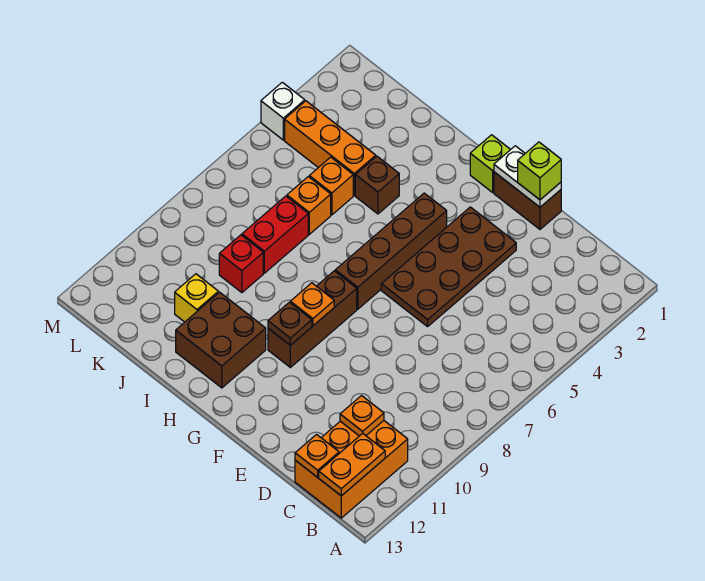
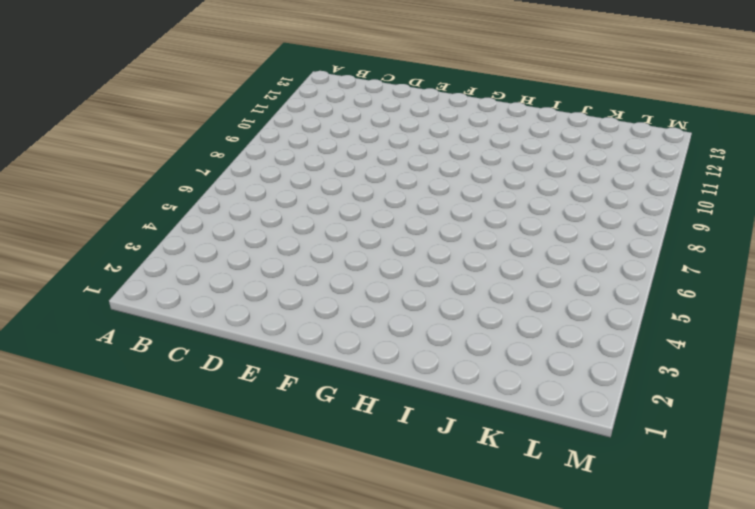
none -> orange brick B11:C13 level 1
none -> brown brick E1:F1 level 1
none -> brown plate E3:F6 level 1

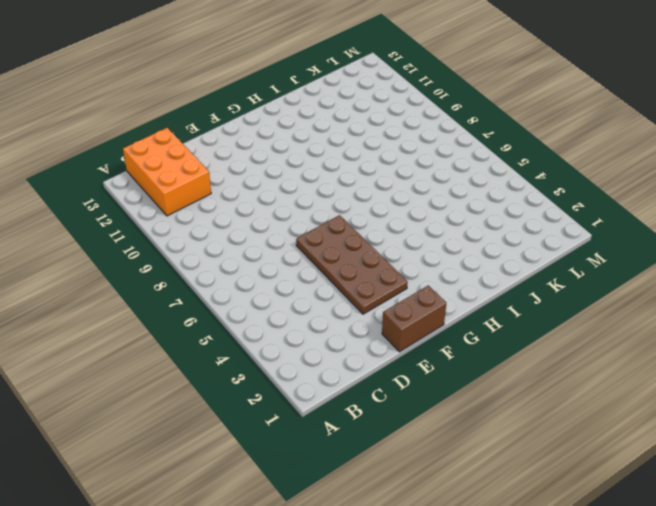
none -> lime brick G1 level 1
none -> brown brick G4:G7 level 1
none -> brown brick G8:G10 level 1

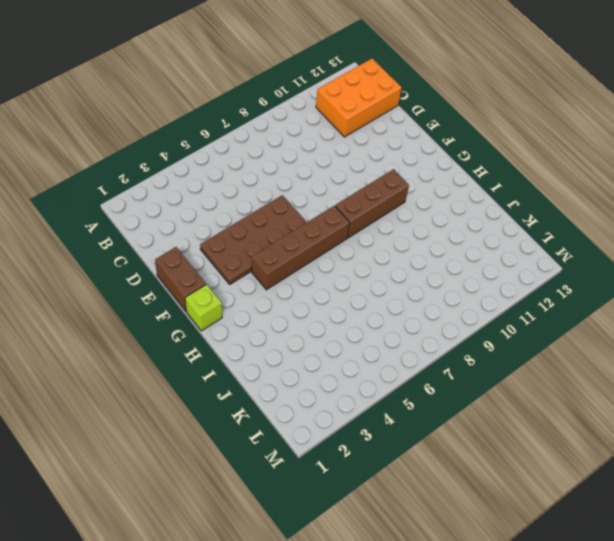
none -> brown brick H11:I12 level 1
none -> brown brick I4 level 1
none -> orange brick J4:L4 level 1

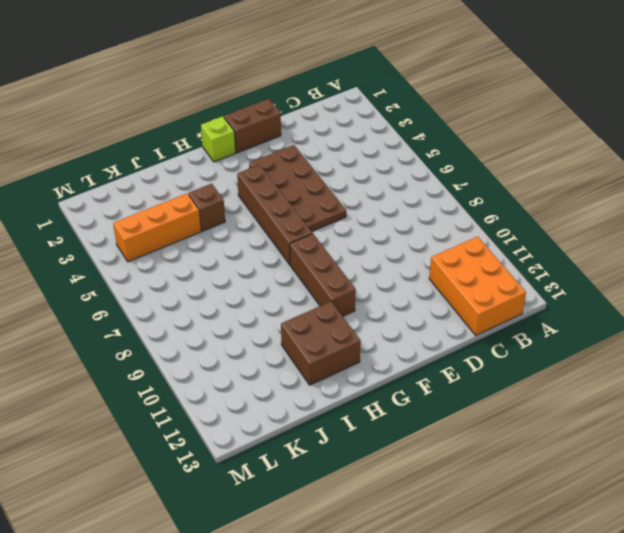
none -> orange brick J5 level 1
none -> orange brick J6 level 1
none -> red brick J7:J8 level 1

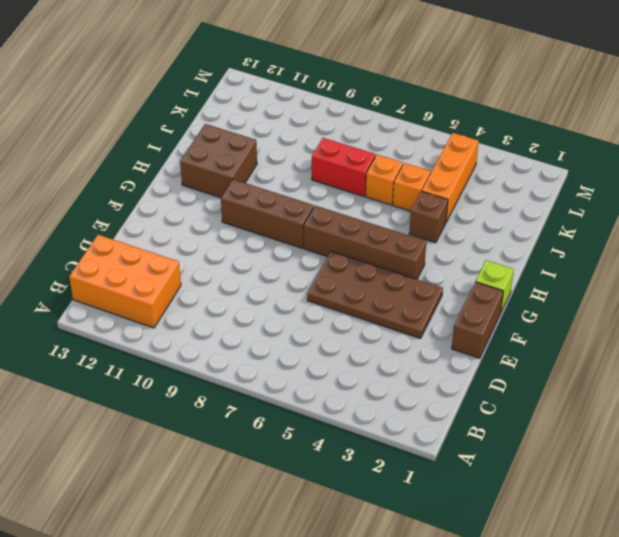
none -> red brick J9 level 1
none -> yellow brick J11 level 1
none -> white brick M4 level 1

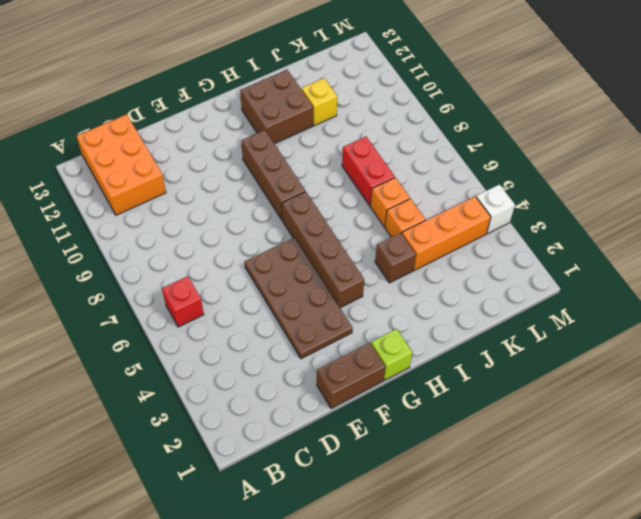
red brick B6 level 1 -> red brick J9 level 1
none -> orange plate B12:B13 level 2
none -> orange plate C11 level 2
none -> orange plate C13 level 2

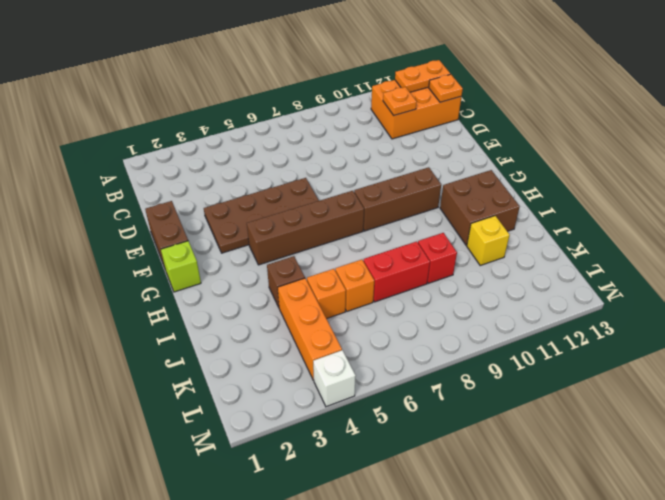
none -> white plate E1:F1 level 2
none -> orange plate G9 level 2
none -> brown plate G10 level 2

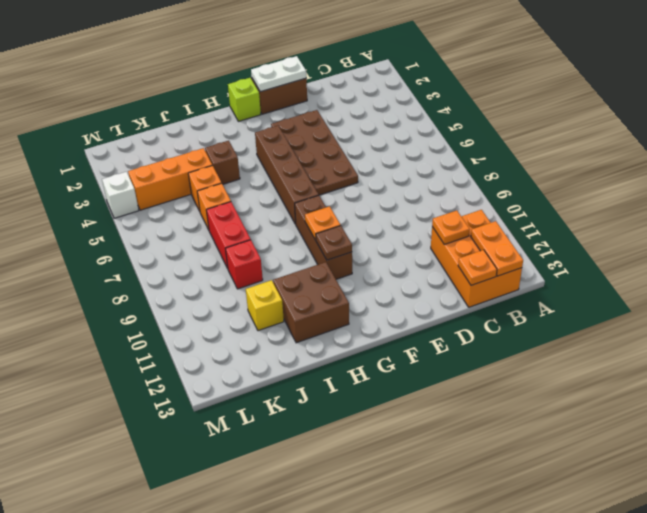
none -> lime brick E1 level 3

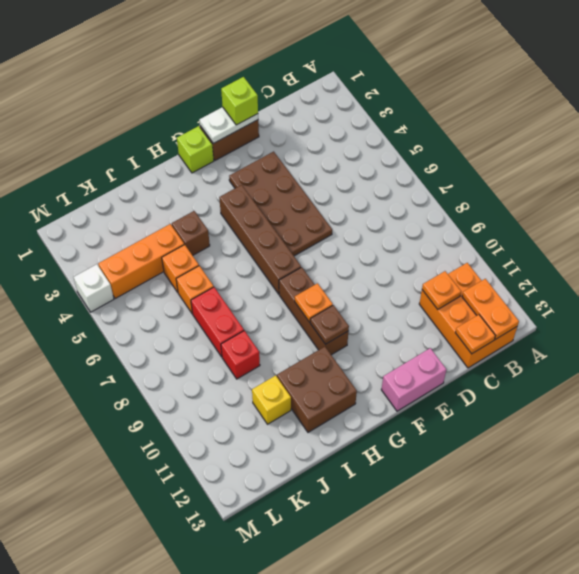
pink brick E13:F13 level 1 -> none

